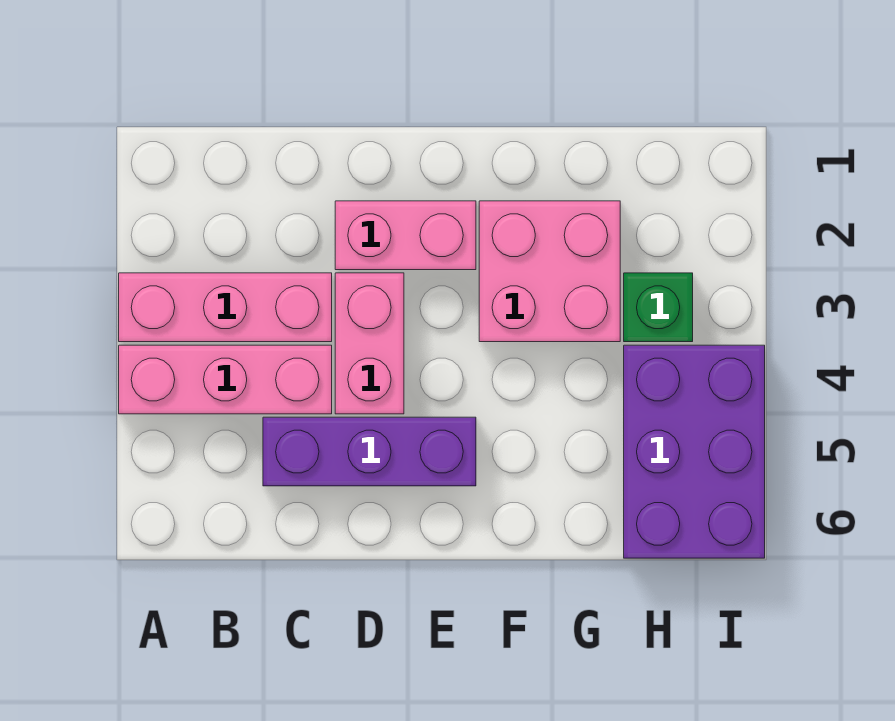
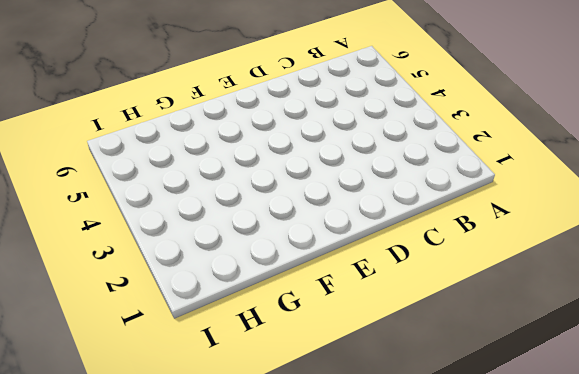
none -> pink brick A3:C3 level 1
none -> pink brick A4:C4 level 1

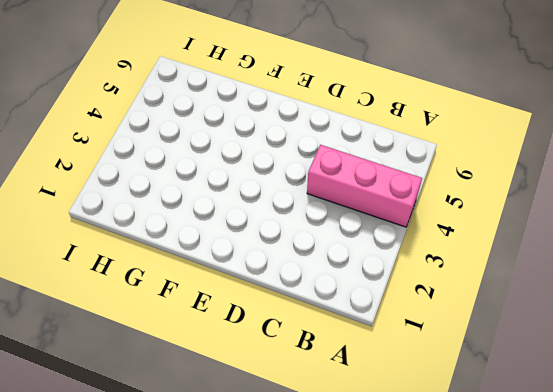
none -> pink brick A3:C3 level 1
none -> purple brick C5:E5 level 1

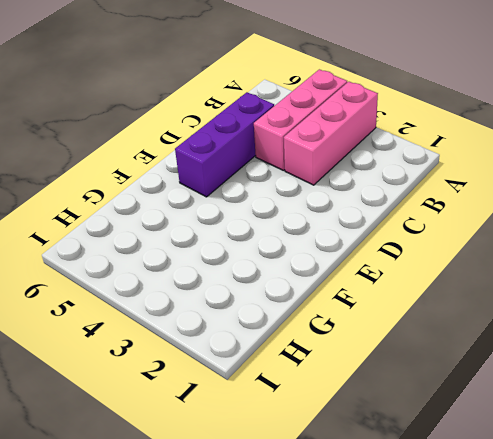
none -> pink brick D2:E2 level 1
none -> pink brick D3:D4 level 1

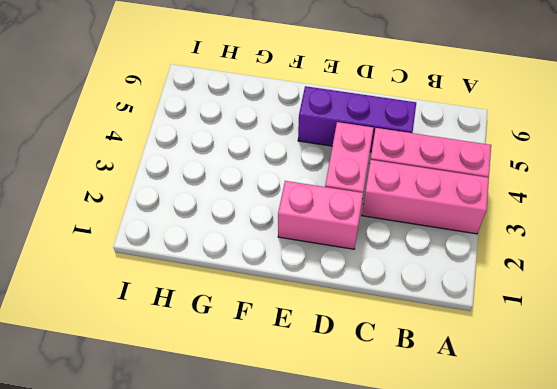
none -> pink brick F2:G3 level 1
none -> green brick H3 level 1

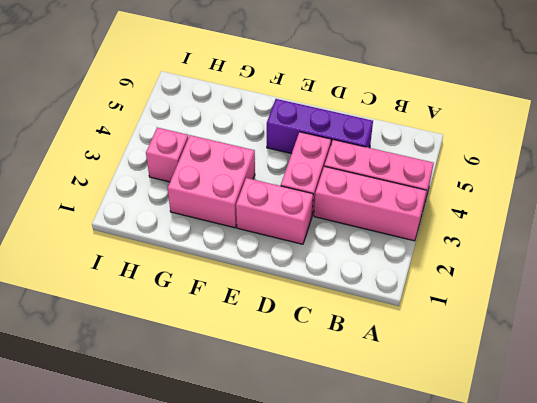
pink brick H3 level 1 -> green brick H3 level 1
none -> purple brick H4:I6 level 1

